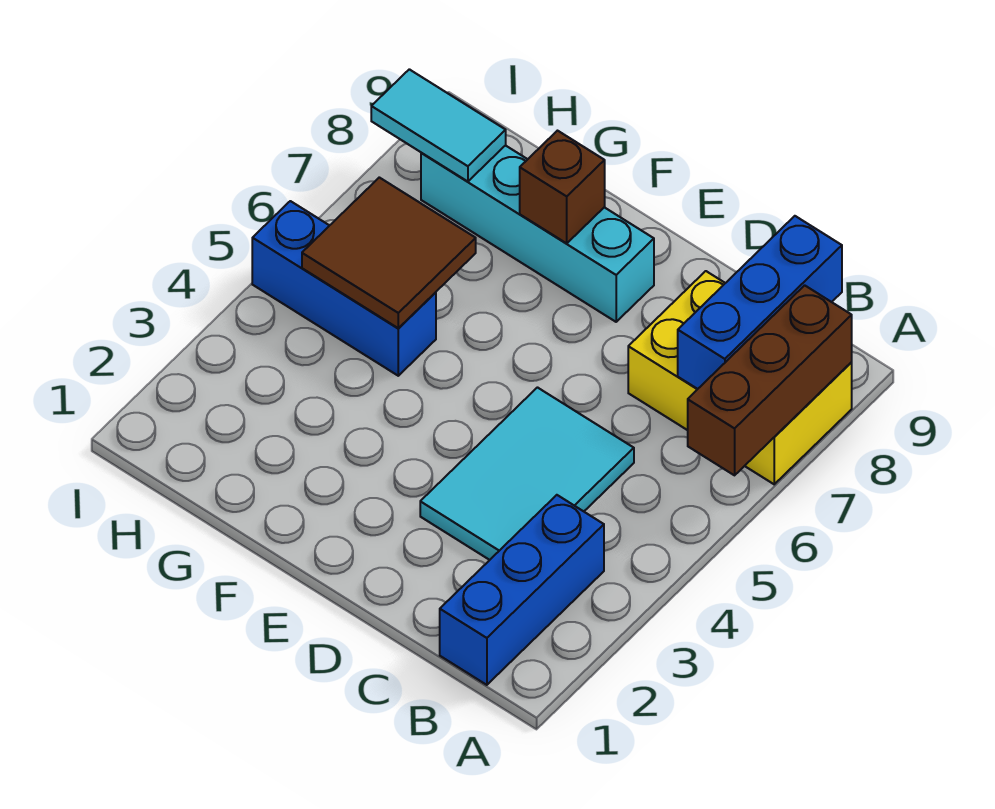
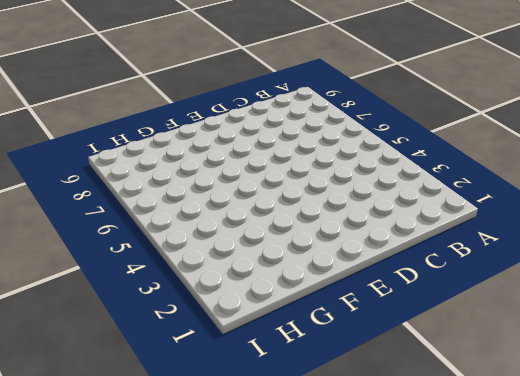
none -> yellow brick A7:C8 level 1
none -> blue brick B1:B3 level 1

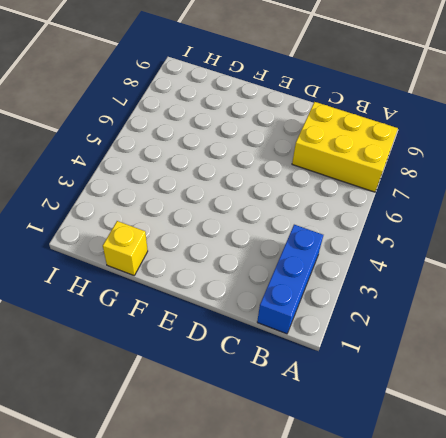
yellow brick G1 level 1 -> none
none -> cyan tile C3:D5 level 1
none -> cyan brick E8:H8 level 1

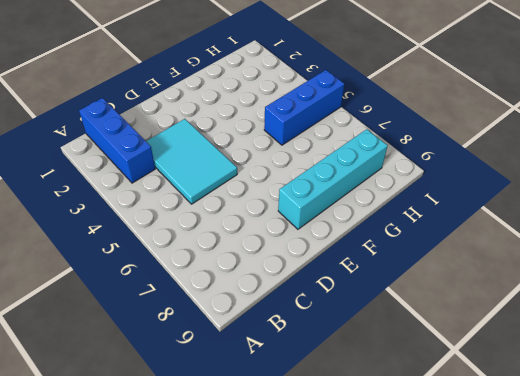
none -> yellow brick A7:C8 level 1
none -> brown brick A6:A8 level 2

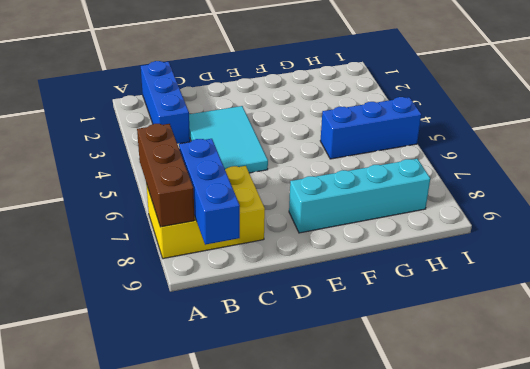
none -> brown brick F8 level 2
none -> brown tile G5:H6 level 2

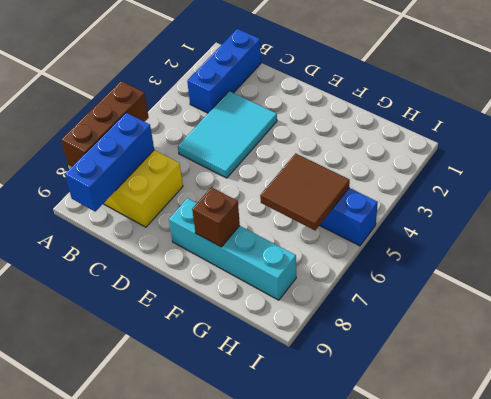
none -> cyan tile H8:I8 level 2

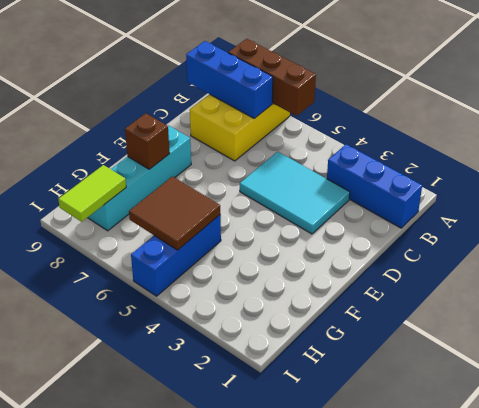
lime tile H8:I8 level 2 -> cyan tile H8:I8 level 2

